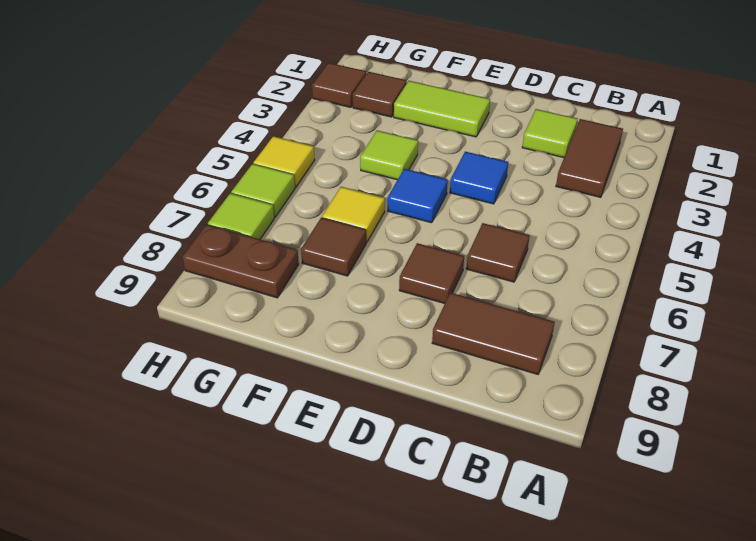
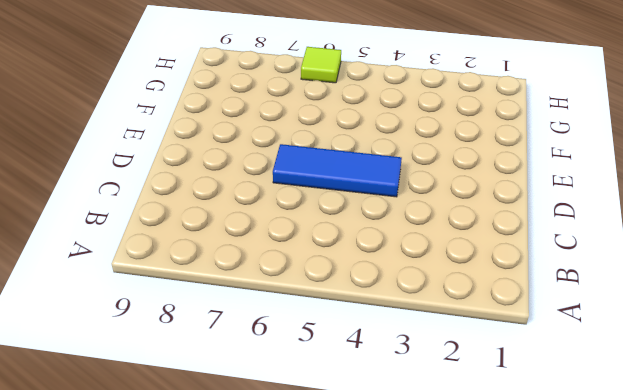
blue tile D4:D6 level 1 -> blue tile D4 level 1
none -> brown tile B2:B3 level 1
none -> brown tile B8:C8 level 1
none -> lime tile C2 level 1

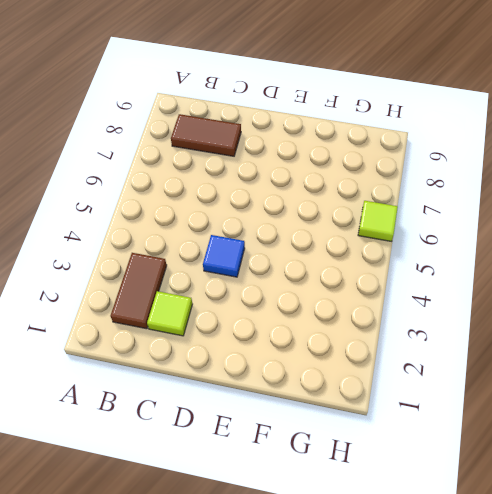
none -> brown tile C6 level 1
none -> brown tile D7 level 1
none -> lime tile E2:F2 level 1

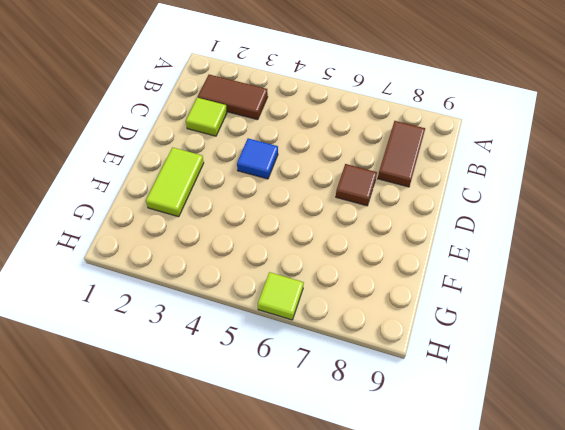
none -> brown tile C6 level 1
none -> blue tile E5 level 1
none -> lime tile F4 level 1

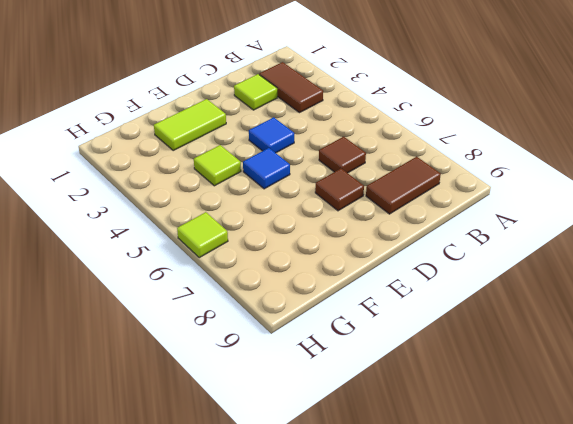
none -> yellow tile F6 level 1
none -> brown tile F7 level 1
none -> brown tile G2 level 1

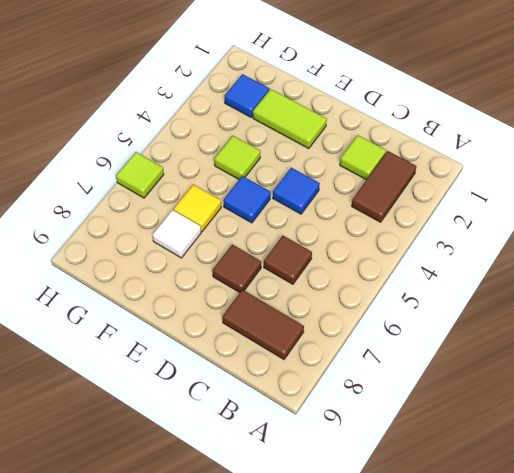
white tile F7 level 1 -> brown tile F7 level 1
blue tile G2 level 1 -> brown tile G2 level 1
none -> brown plate G8:H8 level 1
none -> brown tile H2 level 1
none -> yellow tile H5 level 1

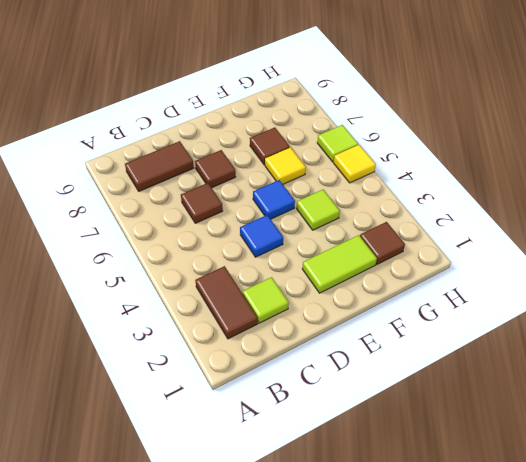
none -> brown plate G8:H8 level 1
none -> brown tile H2 level 1
none -> lime tile H7 level 1

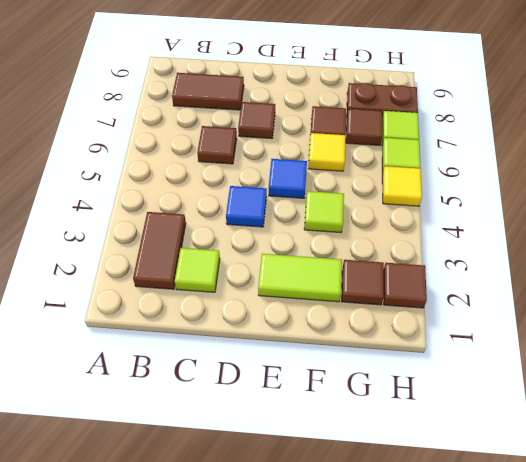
brown tile G7 level 1 -> none

